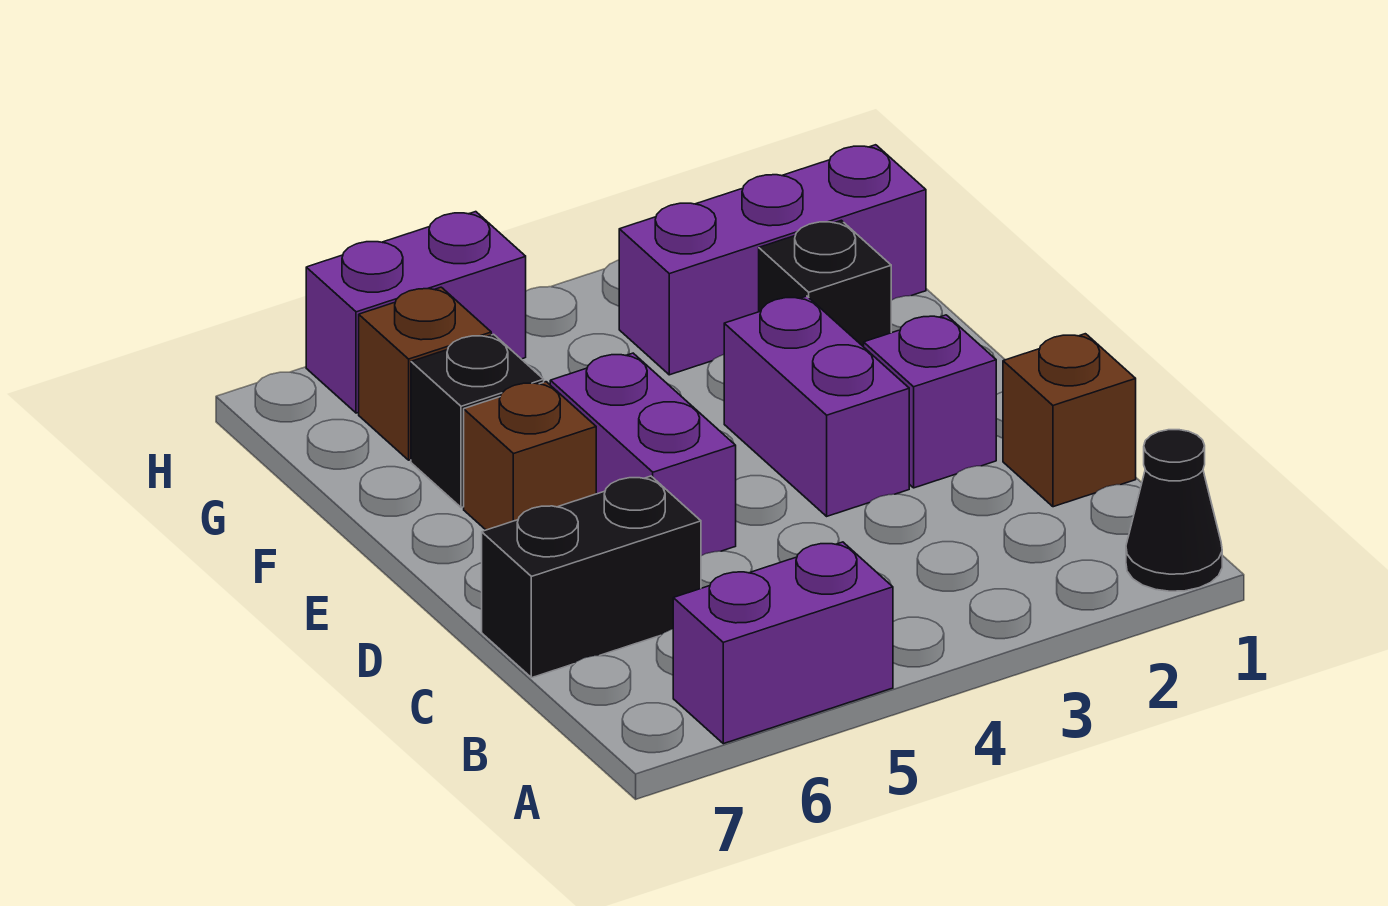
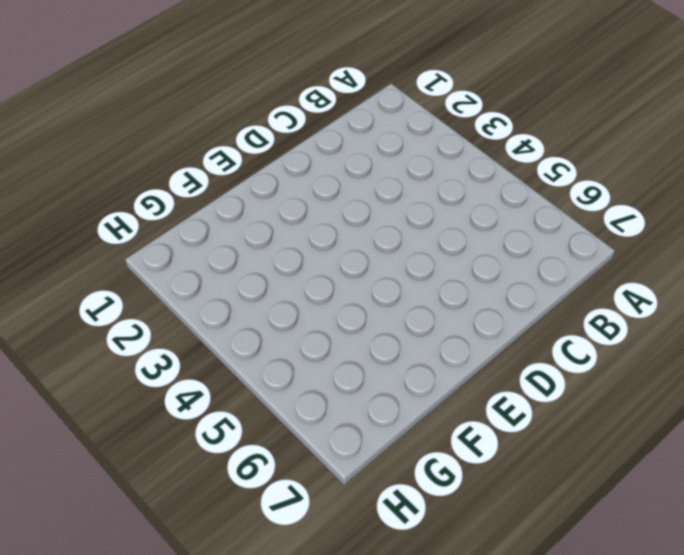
none -> black cone A1 level 1
none -> purple brick A5:A6 level 1
none -> brown brick C1 level 1

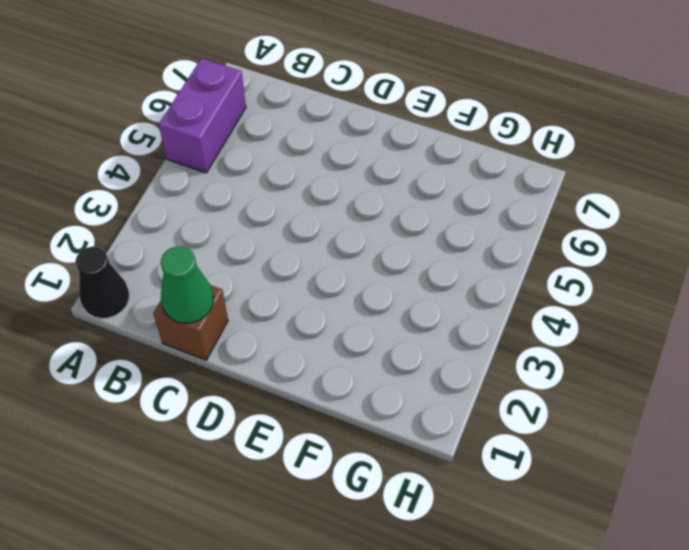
green cone C1 level 2 -> none
none -> black brick C6:C7 level 1
none -> purple brick D2 level 1
none -> purple brick D3:E3 level 1

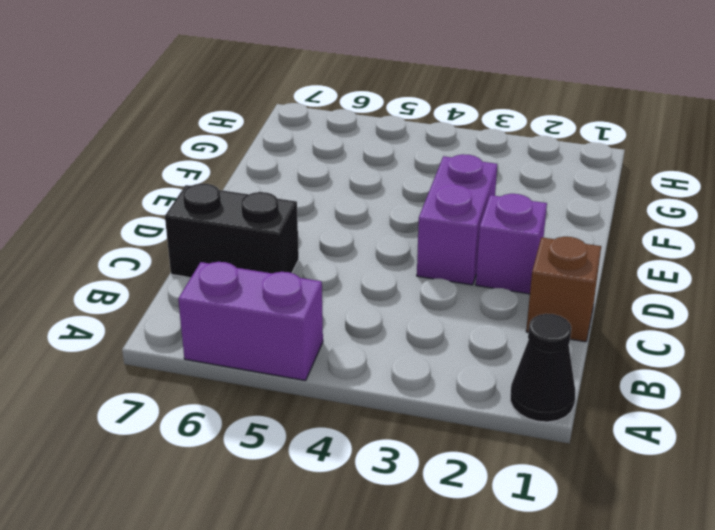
none -> purple brick D5:E5 level 1
none -> brown brick E6 level 1
none -> black brick F2 level 1

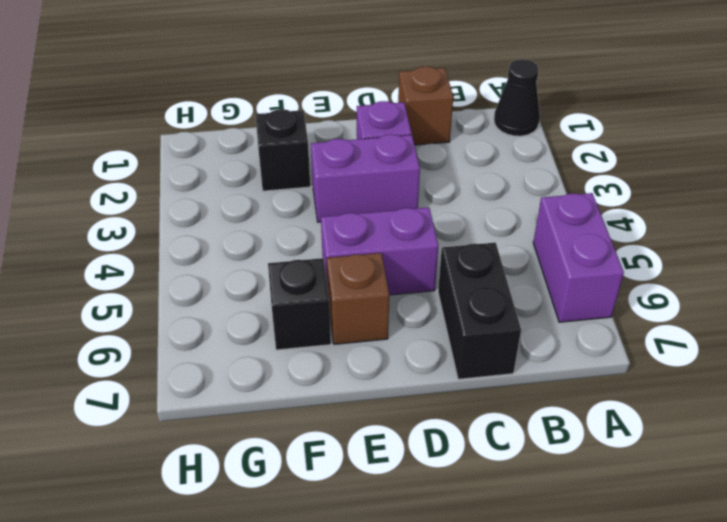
none -> purple brick G1:G3 level 1
none -> brown brick G6 level 1
none -> purple brick H5:H6 level 1

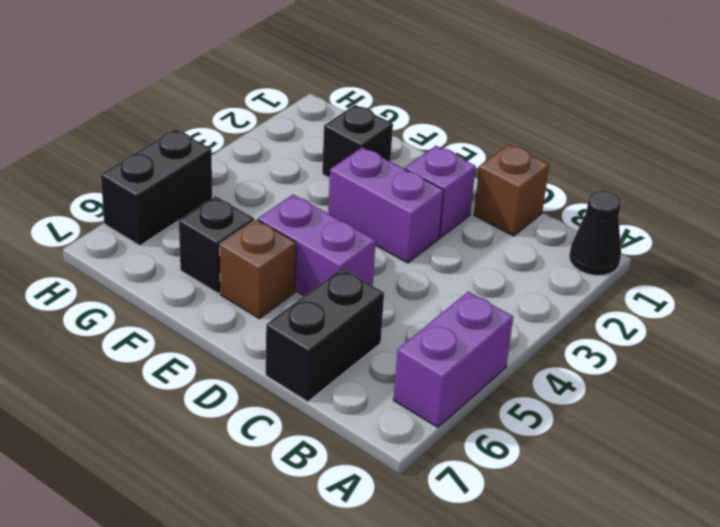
black brick H5:H6 level 1 -> purple brick H5:H6 level 1
none -> purple brick G1:G3 level 1
none -> brown brick G6 level 1

